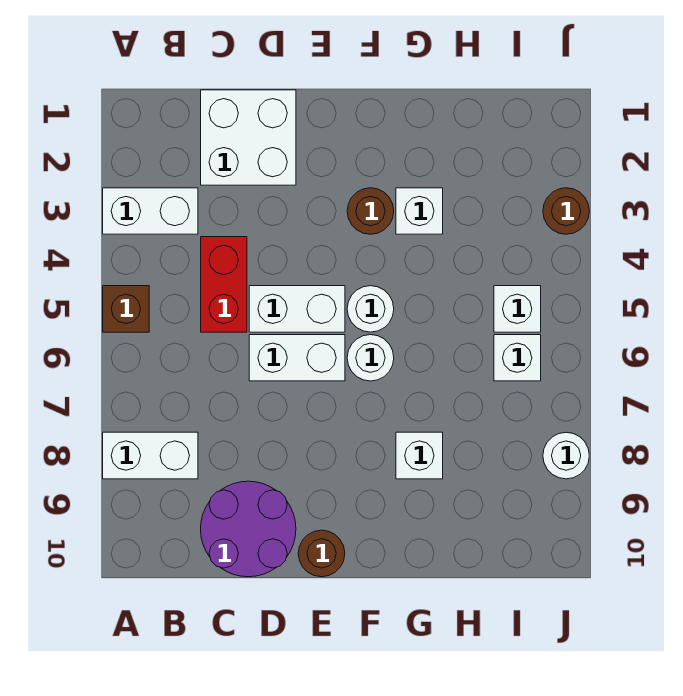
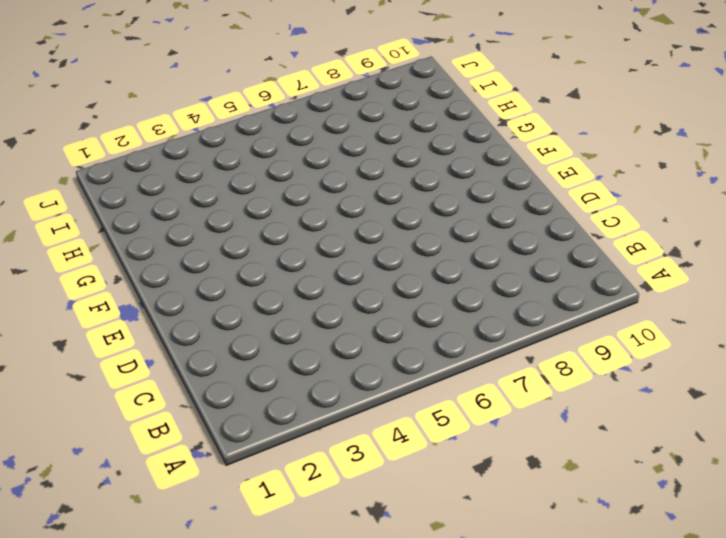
none -> white brick A3:B3 level 1
none -> brown brick A5 level 1
none -> white brick A8:B8 level 1

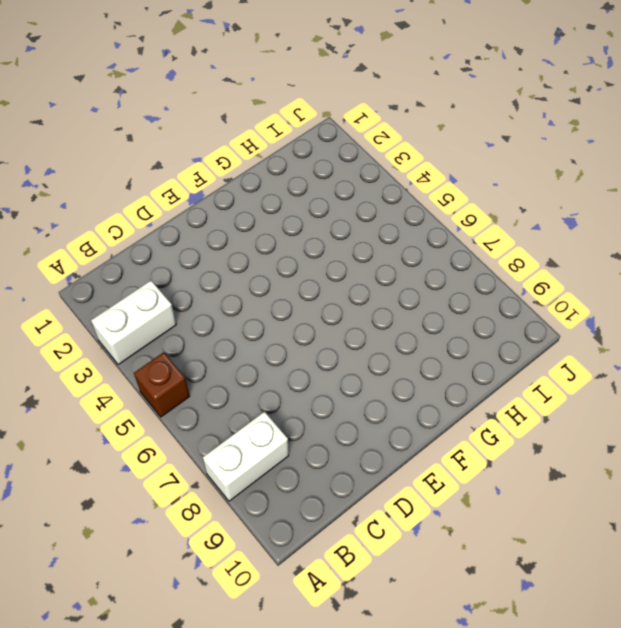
none -> white brick C1:D2 level 1
none -> red brick C4:C5 level 1
none -> purple round brick C9:D10 level 1

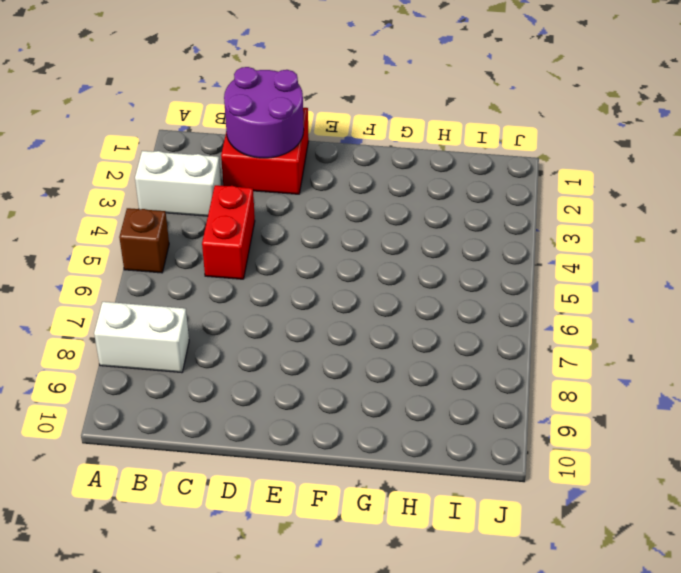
red brick C1:D2 level 1 -> white brick C1:D2 level 1
purple round brick C1:D2 level 2 -> purple round brick C9:D10 level 1
none -> white brick D5:E5 level 1
none -> white brick D6:E6 level 1
none -> brown round brick E10 level 1

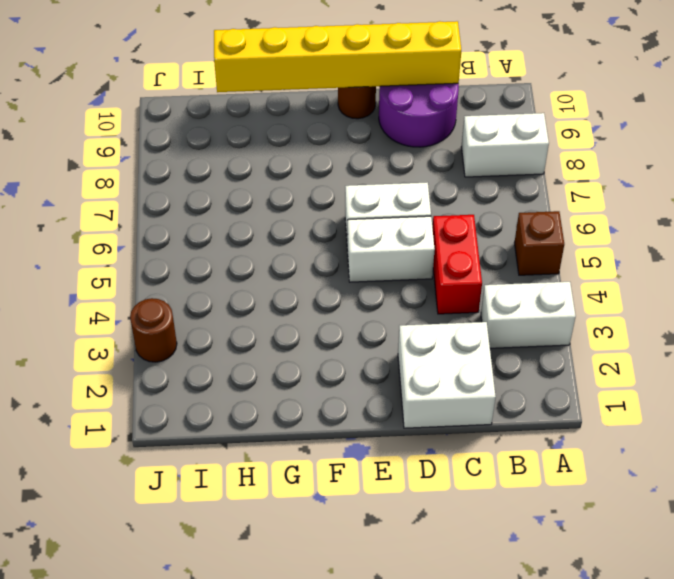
yellow brick C10:H10 level 2 -> none
none -> brown round brick F3 level 1
none -> white round brick F5 level 1
none -> white round brick F6 level 1

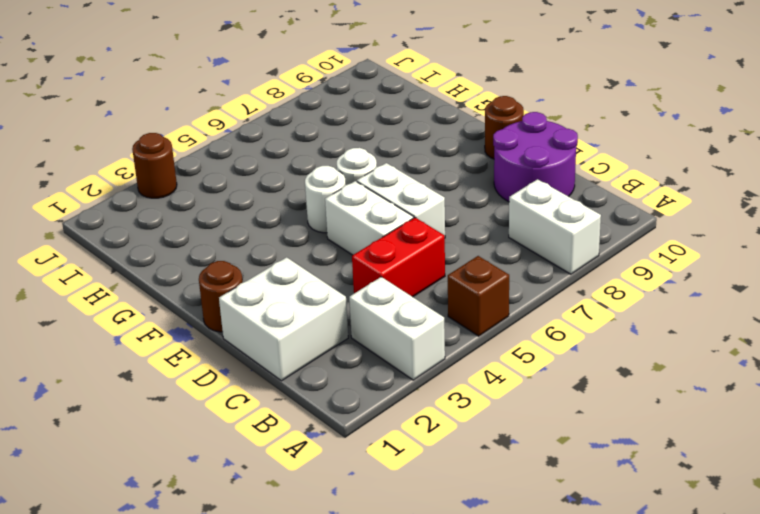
brown round brick E1 level 1 -> brown round brick F3 level 1
none -> white brick G3 level 1
none -> white brick G8 level 1
none -> white brick I5 level 1

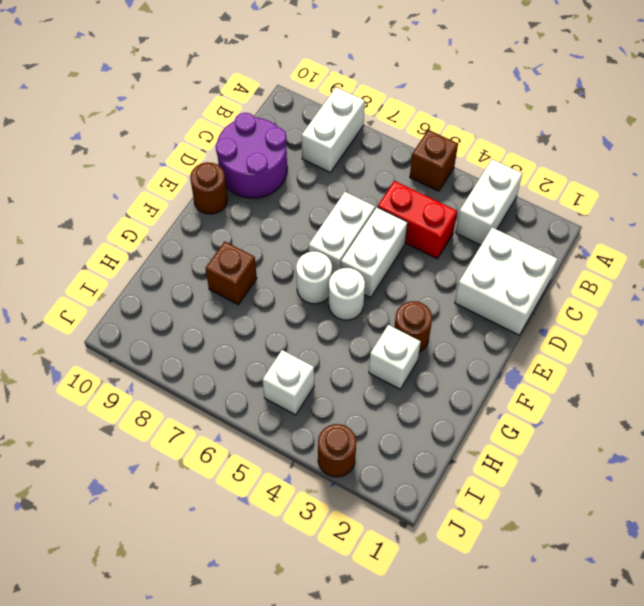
brown brick G8 level 1 -> white brick G8 level 1
none -> white brick I6 level 1
none -> white round brick J8 level 1

